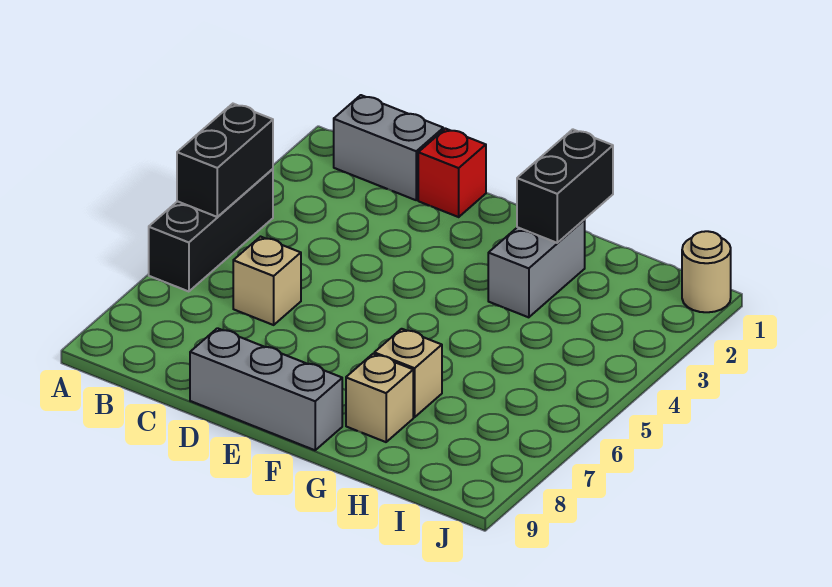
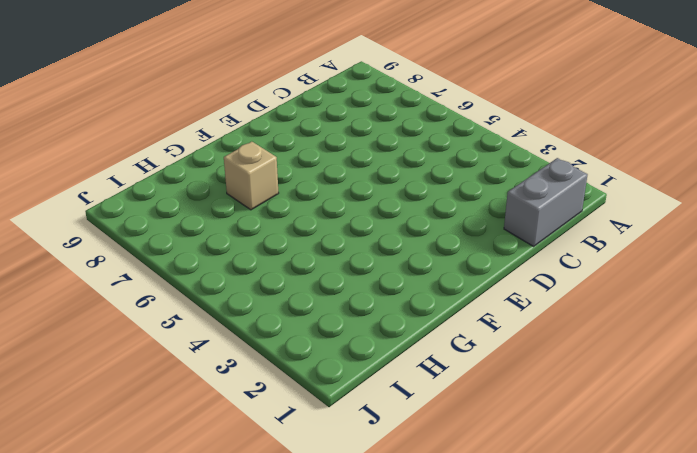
none -> black brick A4:A6 level 1
none -> tan brick C6 level 1

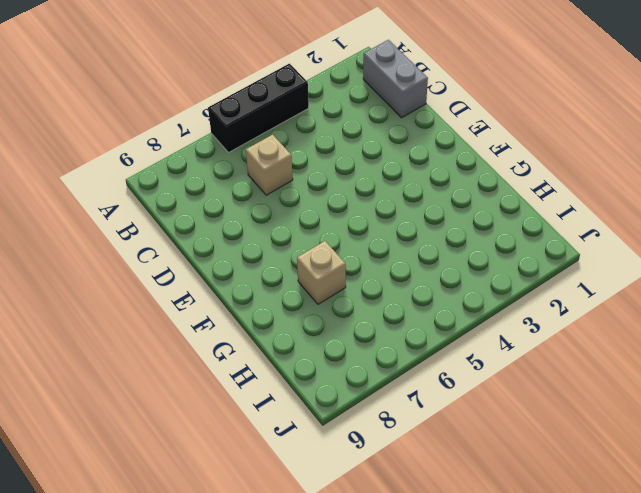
none -> red brick D1 level 1
none -> grey brick D9:F9 level 1

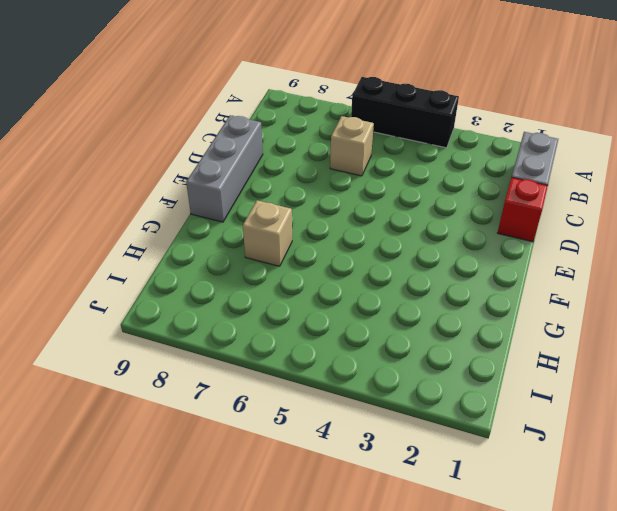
none -> grey brick G2:G3 level 1
none -> tan brick G8 level 1

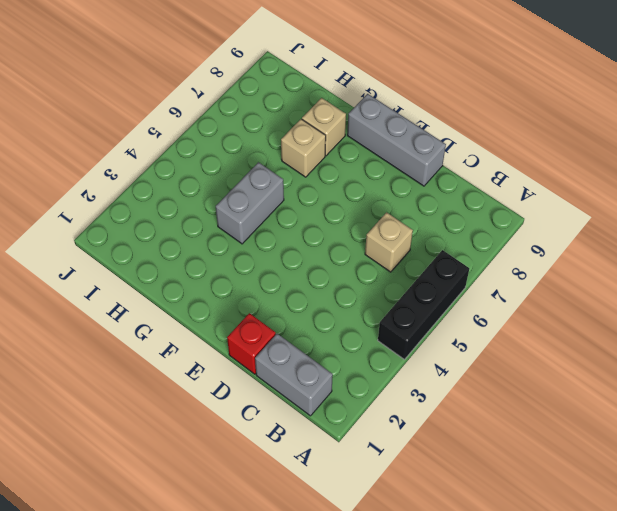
grey brick G4:G5 level 1 -> grey brick G2:G3 level 1
none -> tan round brick J1 level 1
none -> black brick A4:A5 level 2

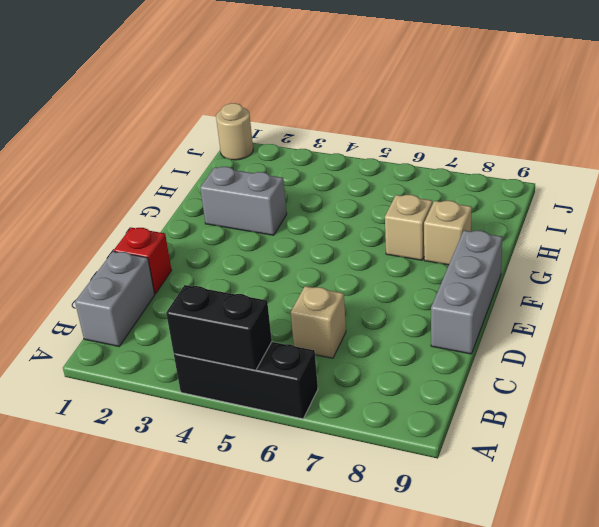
none -> black brick G1:G2 level 2

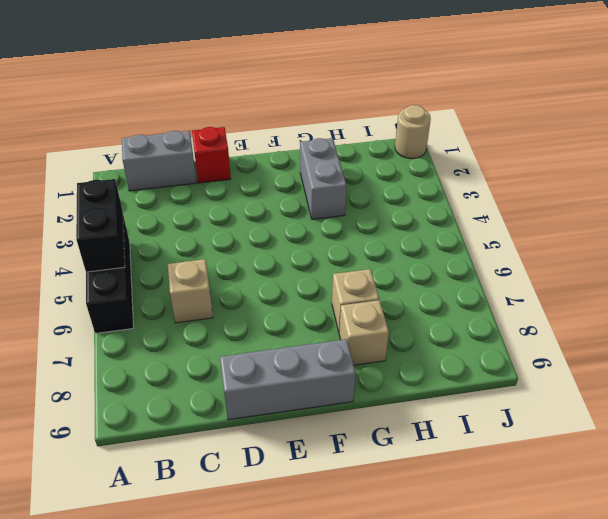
none -> black brick G1:G2 level 2

